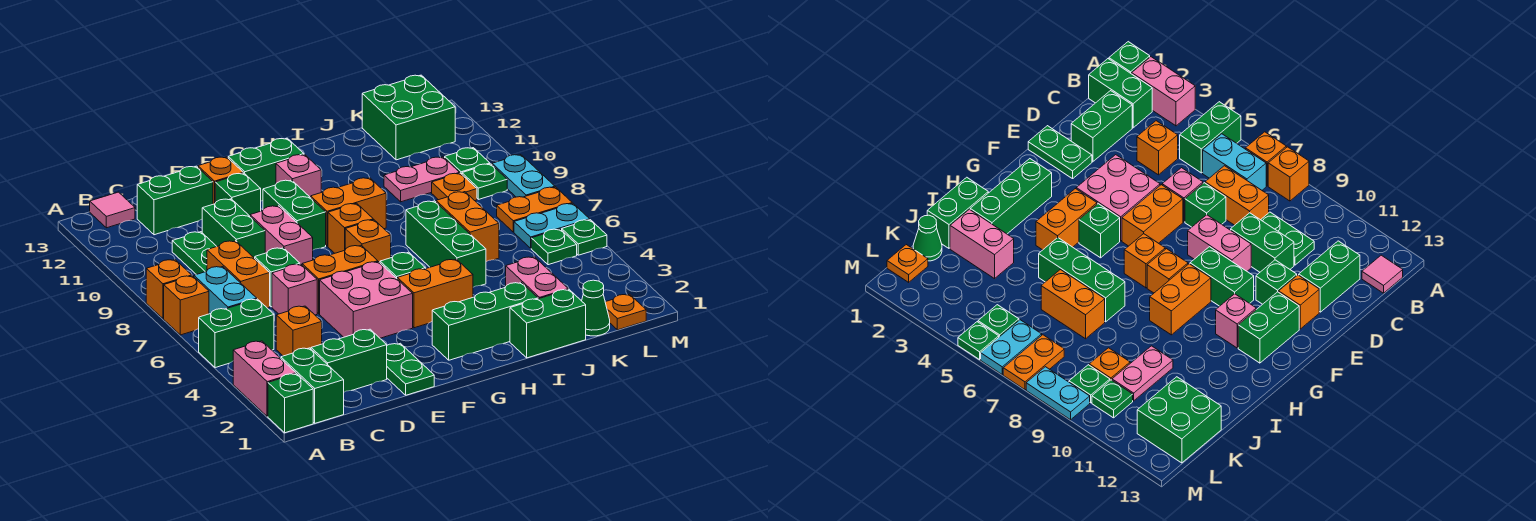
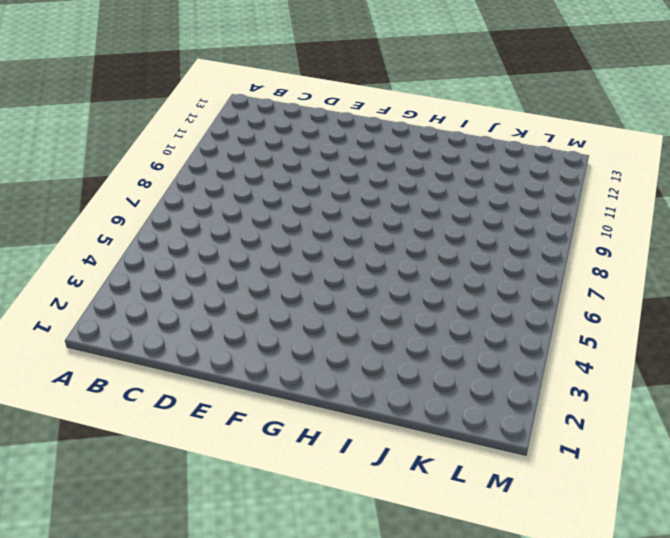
none -> green brick A1 level 1
none -> pink brick A2:A3 level 1
none -> green brick A5:B5 level 1
none -> orange brick A7 level 1

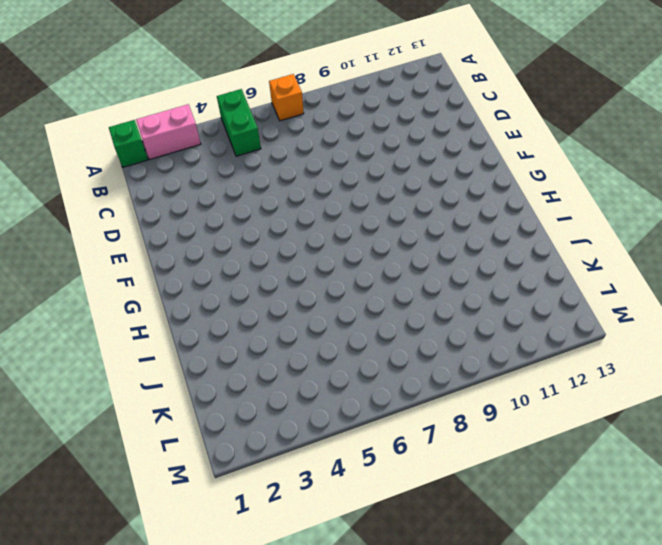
none -> orange brick A8 level 1
none -> green brick B1:B2 level 1
none -> cyan brick B6:B7 level 1
none -> pink tile B13 level 1

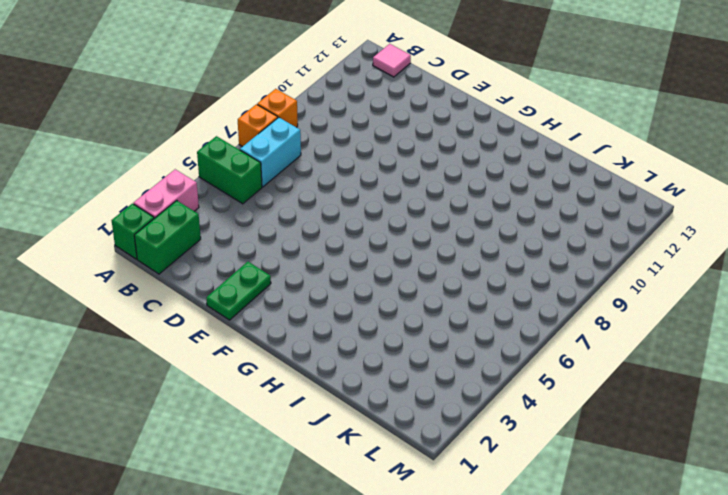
none -> green brick C2:D2 level 1
none -> orange brick C4 level 1
none -> orange brick C7:C8 level 1
none -> green plate C9:C10 level 1

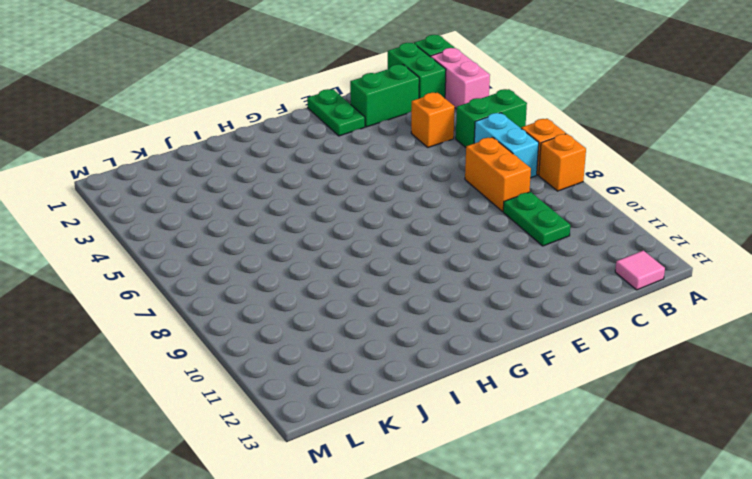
none -> green brick C12:D12 level 1
none -> pink brick D6 level 1
none -> green brick D7 level 1
none -> green brick D9:D10 level 1

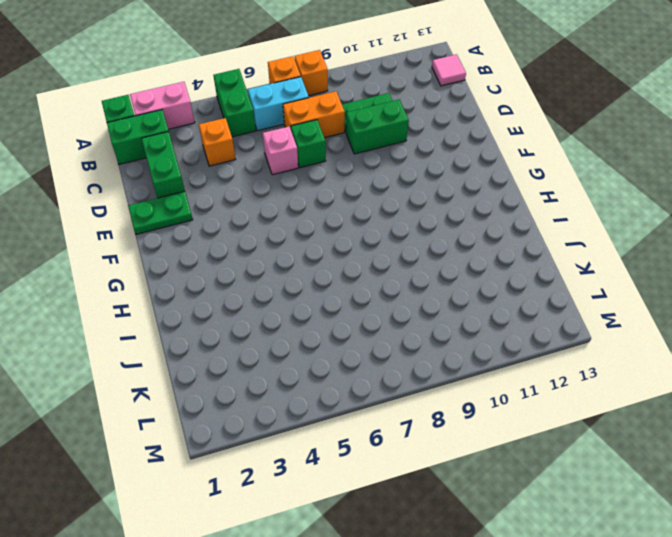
none -> green brick C12:D12 level 1
none -> pink brick E4:F5 level 1
none -> orange brick E6:F6 level 1
none -> pink brick E8:E9 level 1

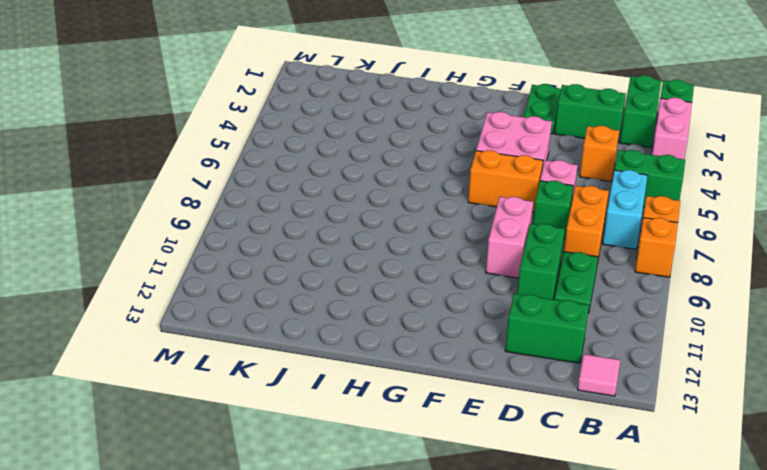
none -> green brick E11 level 1
none -> orange brick E12 level 1
none -> green brick F9:F10 level 1
none -> green brick F12:G12 level 1

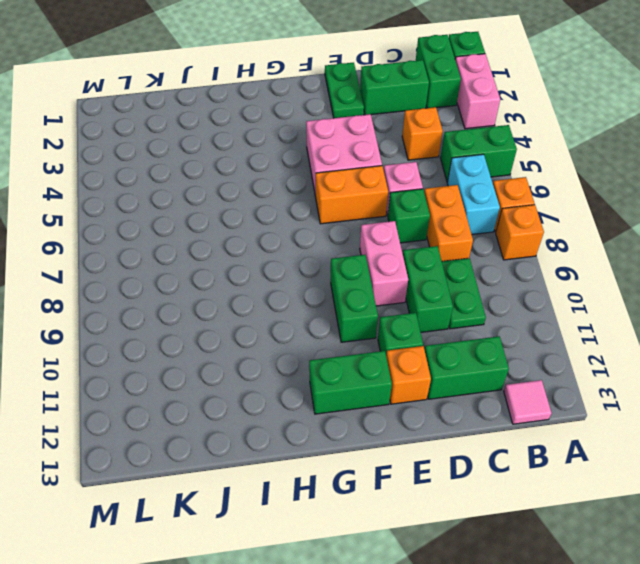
none -> green brick G2:I2 level 1
none -> orange brick G4:H4 level 1
none -> green brick G5 level 1
none -> orange brick G7 level 1

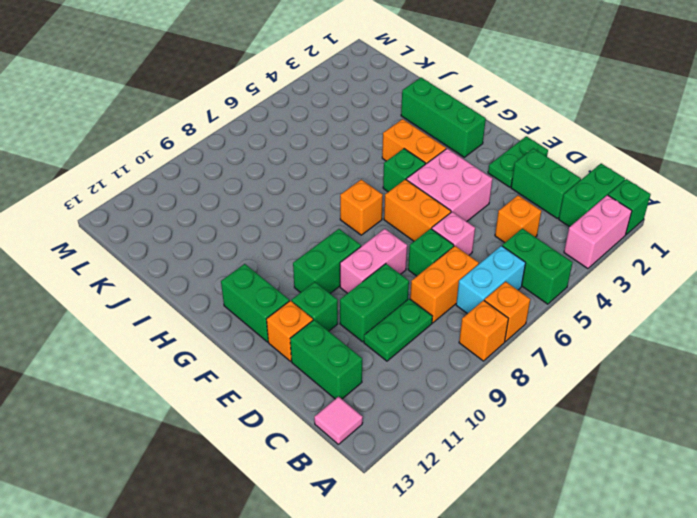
none -> orange brick G8 level 1
none -> orange brick G9:H9 level 1
none -> pink brick G11 level 1
none -> green brick I1:J1 level 1

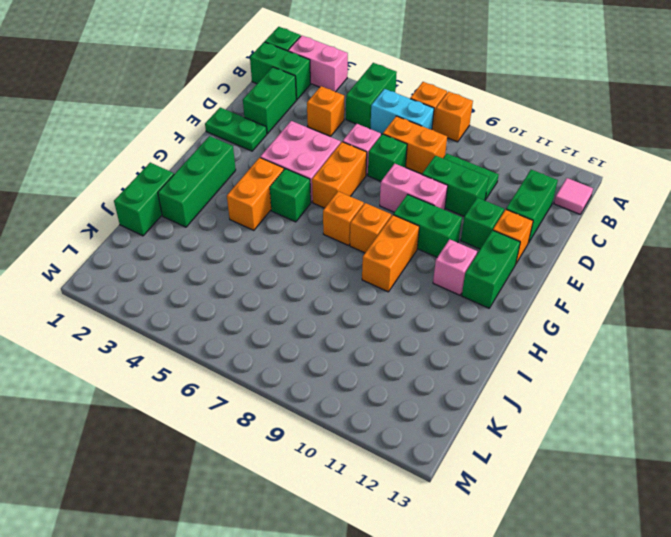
none -> green brick I5:I7 level 1
none -> pink brick J2:J3 level 1
none -> orange brick J6:J7 level 1
none -> pink plate J10:K10 level 1

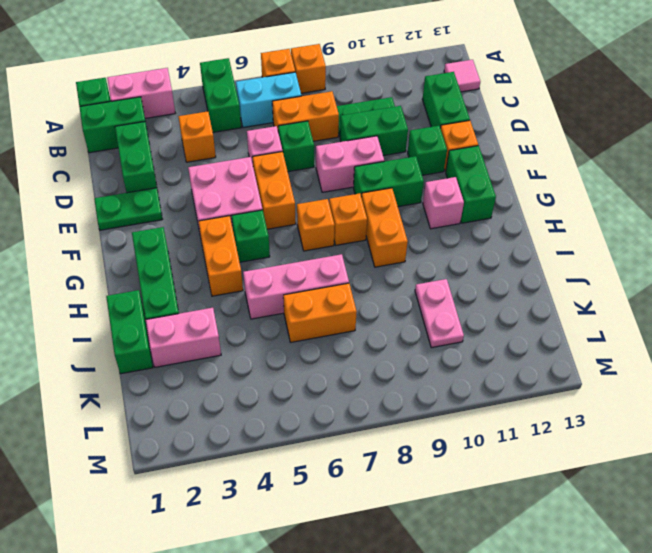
pink brick I5:I7 level 1 -> green brick I5:I7 level 1
none -> green cone K1 level 1
none -> orange plate K9 level 1
none -> green brick K12:L13 level 1
none -> orange plate L1 level 1

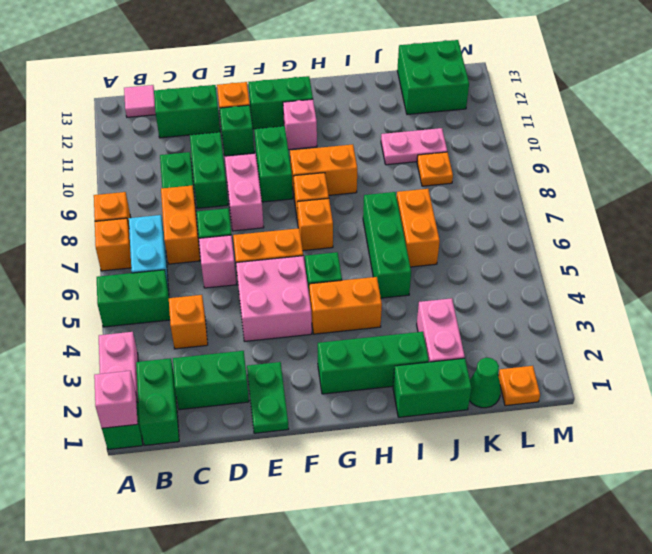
pink brick A1 level 2 -> none
none -> green plate L5 level 1
none -> cyan plate L6:M6 level 1
none -> orange plate L7:M7 level 1
none -> green plate L9 level 1

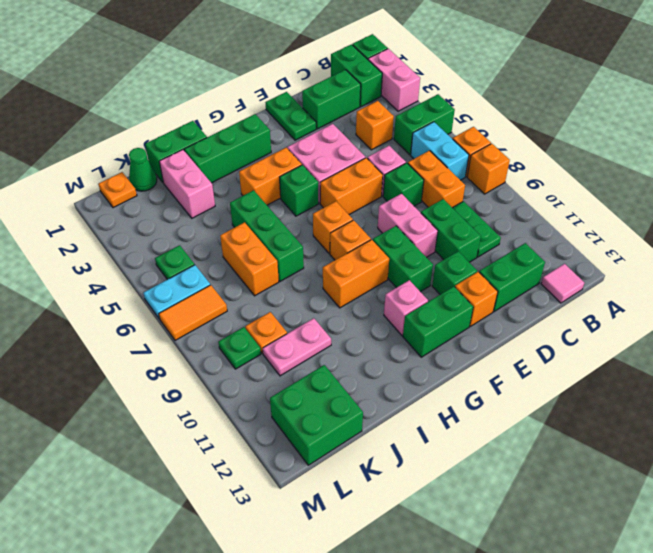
orange tile L7:M7 level 1 -> orange plate L7:M7 level 1
none -> green plate L10 level 1
none -> green plate M5 level 1
none -> cyan plate M8:M9 level 1

